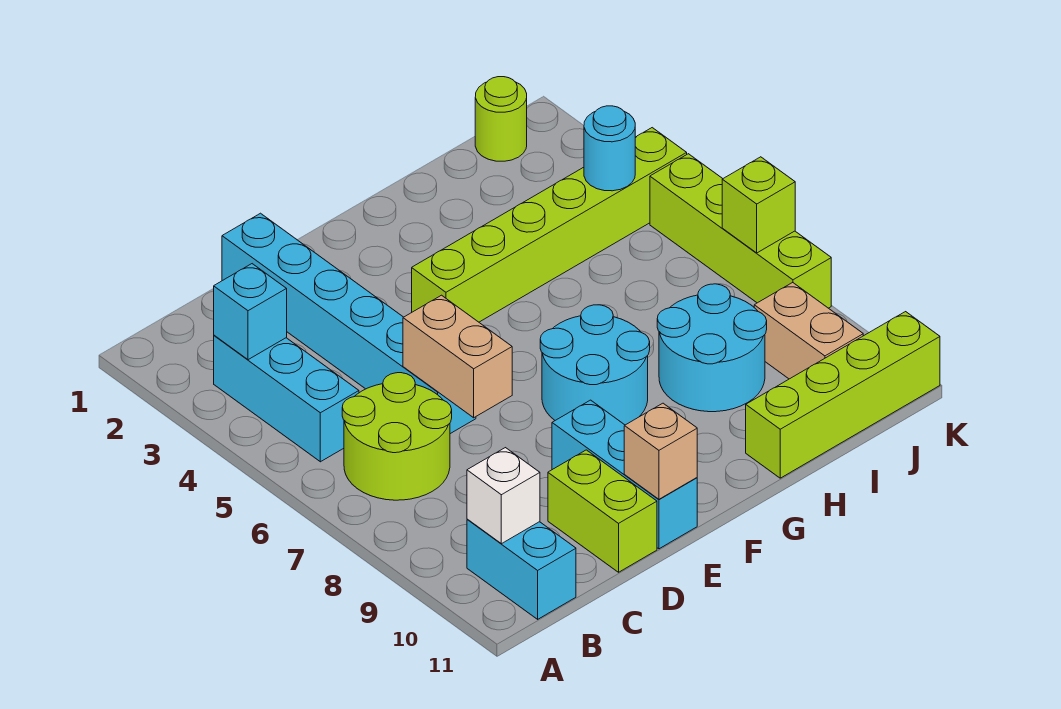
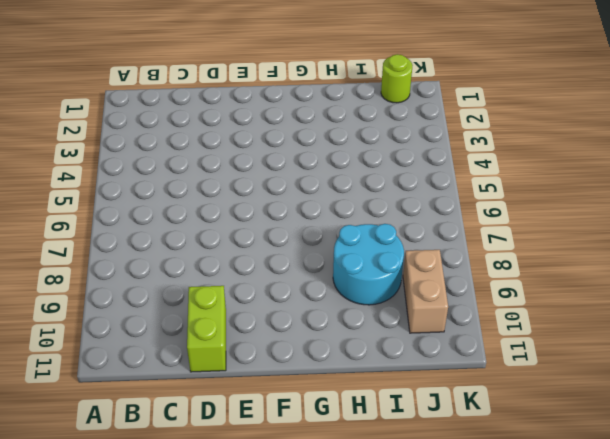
none -> cyan brick B3:B5 level 1
none -> lime round brick B6:C7 level 1
none -> cyan brick B10:B11 level 1

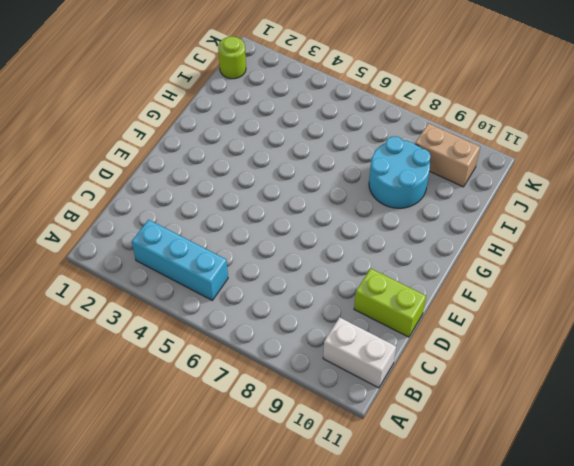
white brick B10:B11 level 1 -> cyan brick B10:B11 level 1
none -> lime round brick B6:C7 level 1
none -> cyan brick D1:D6 level 1
none -> cyan brick E9:E11 level 1

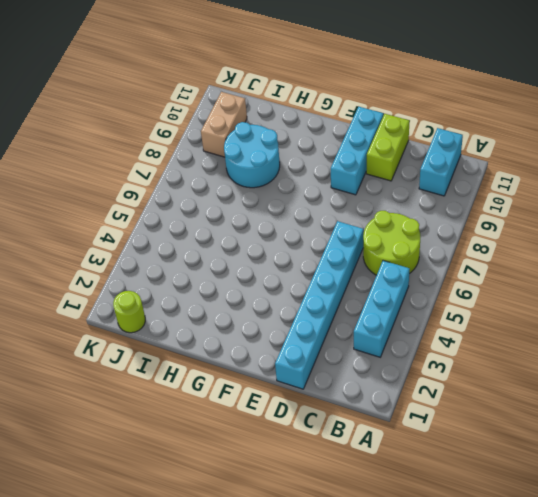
none -> lime brick F4:K4 level 1
none -> cyan round brick F7:G8 level 1
none -> lime brick H11:K11 level 1

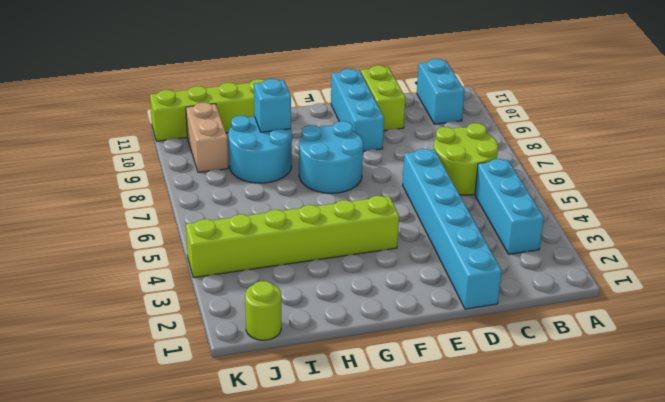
cyan brick H9 level 2 -> cyan brick B3 level 2
none -> lime brick K5:K8 level 1
none -> white brick B10 level 2
none -> tan brick D6:D7 level 2

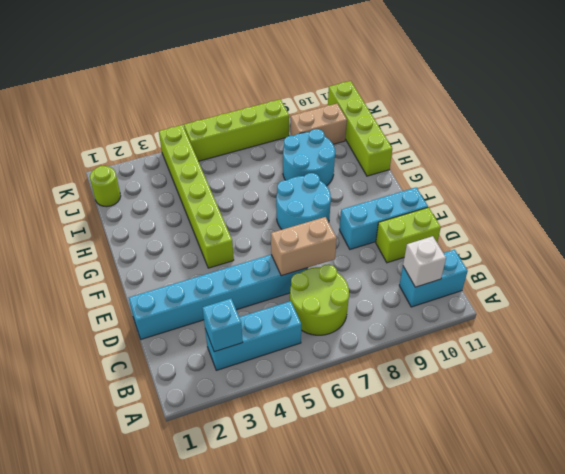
none -> tan brick E11 level 2
none -> cyan round brick J4 level 2
none -> lime brick K7 level 2

